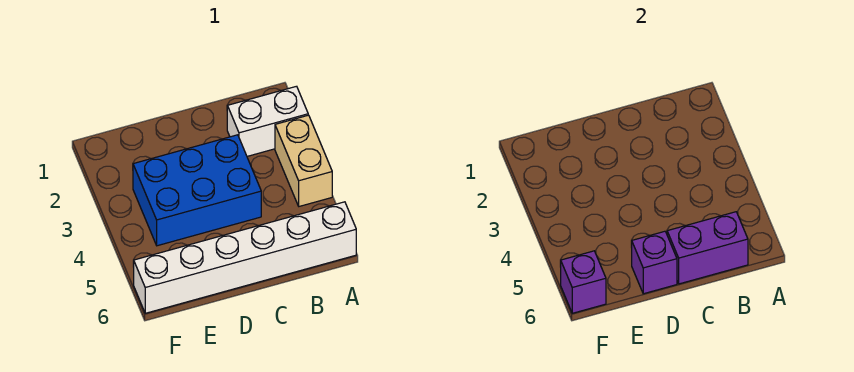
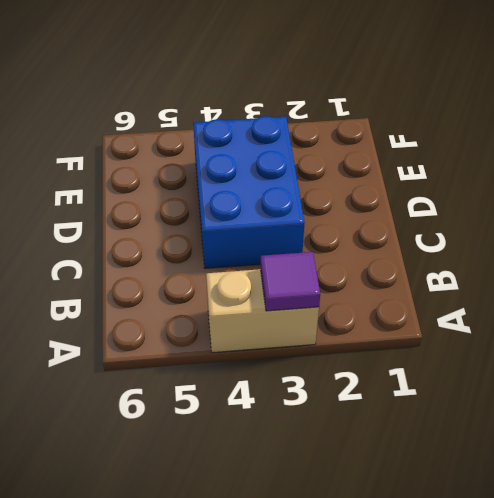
purple tile A3 level 2 -> none
none -> white brick A2:B2 level 1
none -> white brick A6:F6 level 1

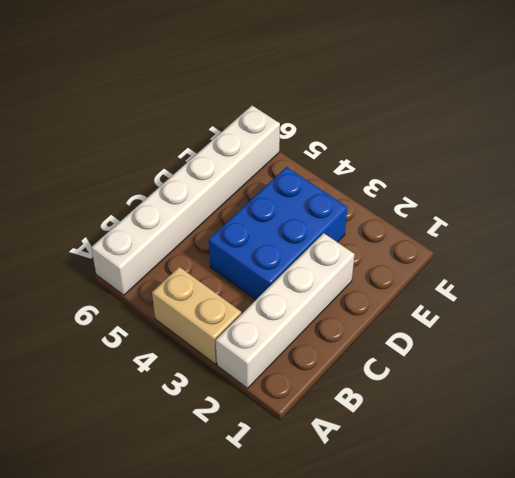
white brick A2:D2 level 1 -> white brick A2:B2 level 1
none -> purple brick B6:C6 level 2
none -> purple brick D6 level 2

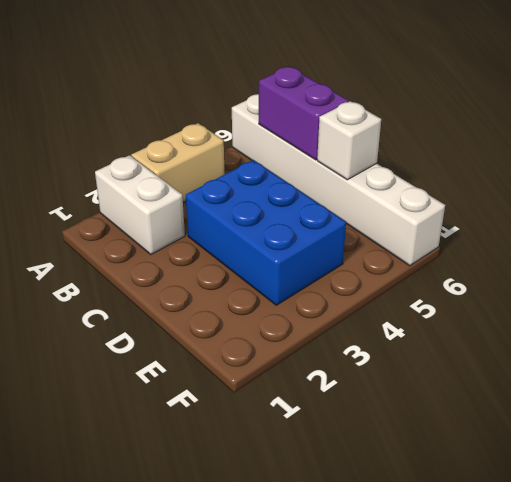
white brick D6 level 2 -> purple brick D6 level 2
none -> purple brick F6 level 2

